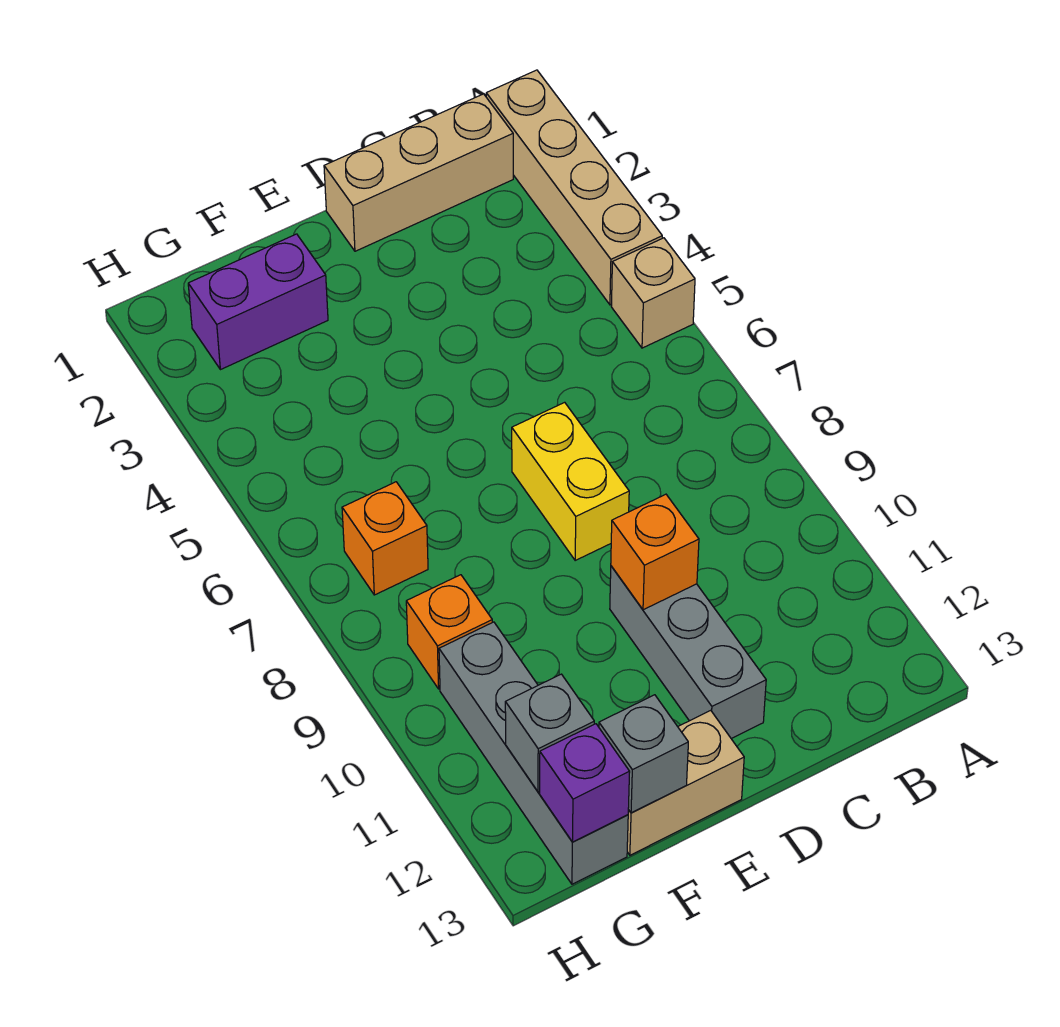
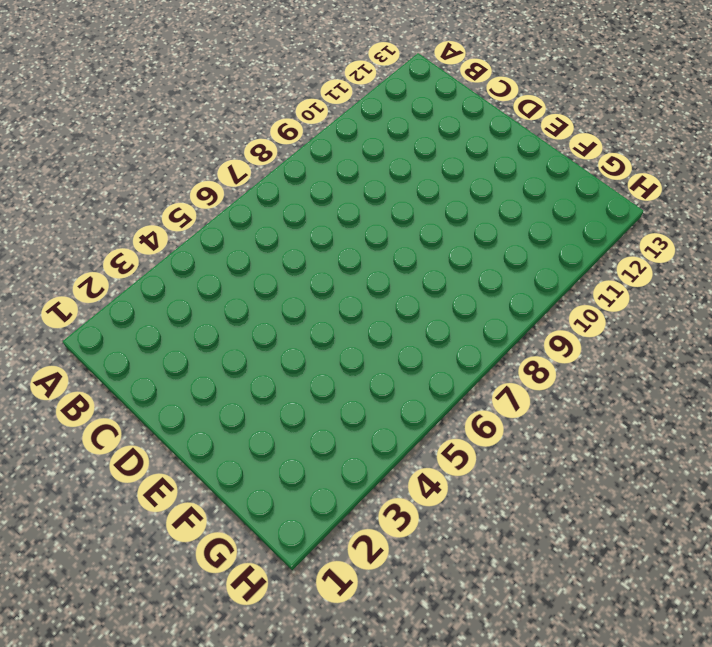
none -> tan brick A1:A4 level 1
none -> tan brick A5 level 1
none -> tan brick B1:D1 level 1

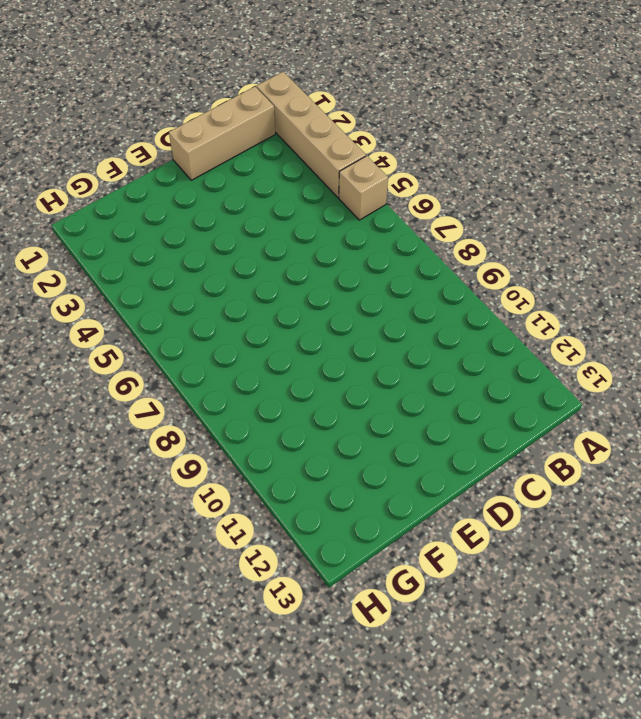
none -> yellow brick D7:D8 level 1
none -> grey brick D10:D12 level 1
none -> tan brick E13:F13 level 1

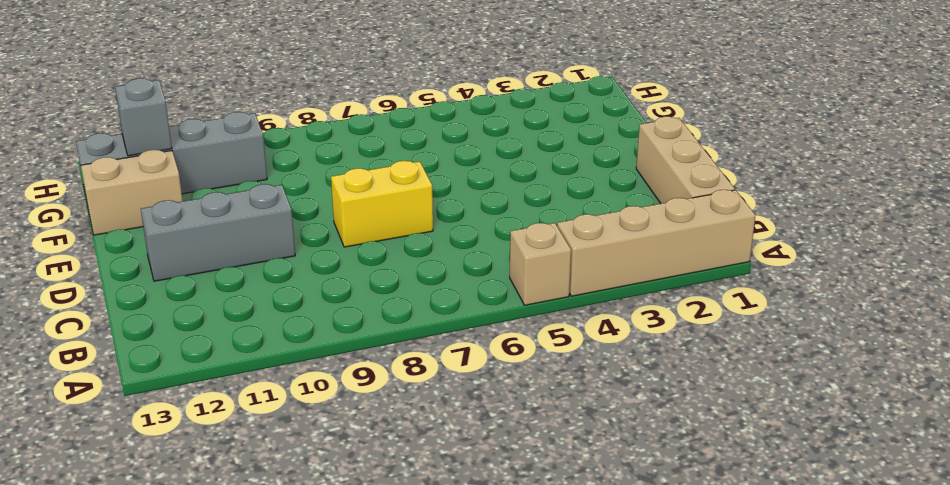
tan brick F12:F13 level 1 -> tan brick E13:F13 level 1
none -> purple brick F2:G2 level 1
none -> orange brick G7 level 1
none -> orange brick G9 level 1

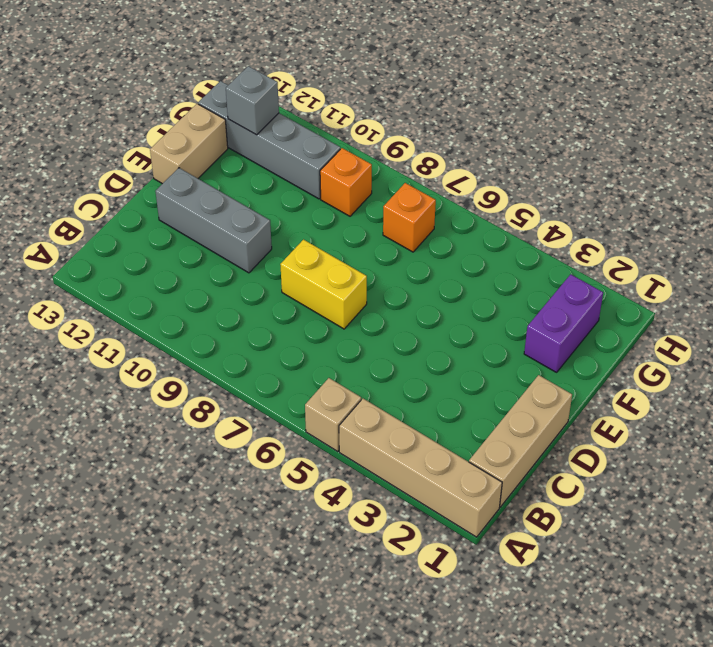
none -> orange brick D10 level 2
none -> grey brick F13 level 2
none -> purple brick G13 level 2

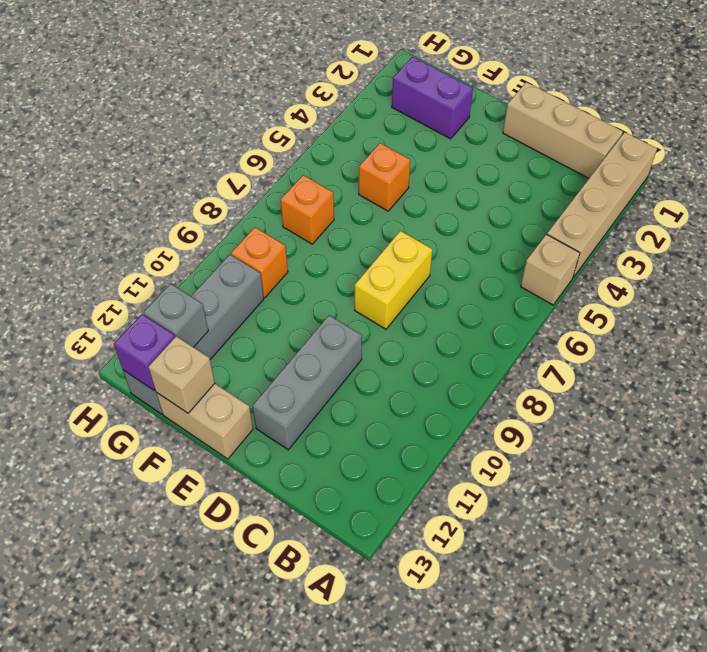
orange brick F5 level 1 -> orange brick D10 level 2
tan brick F13 level 2 -> grey brick F13 level 2

